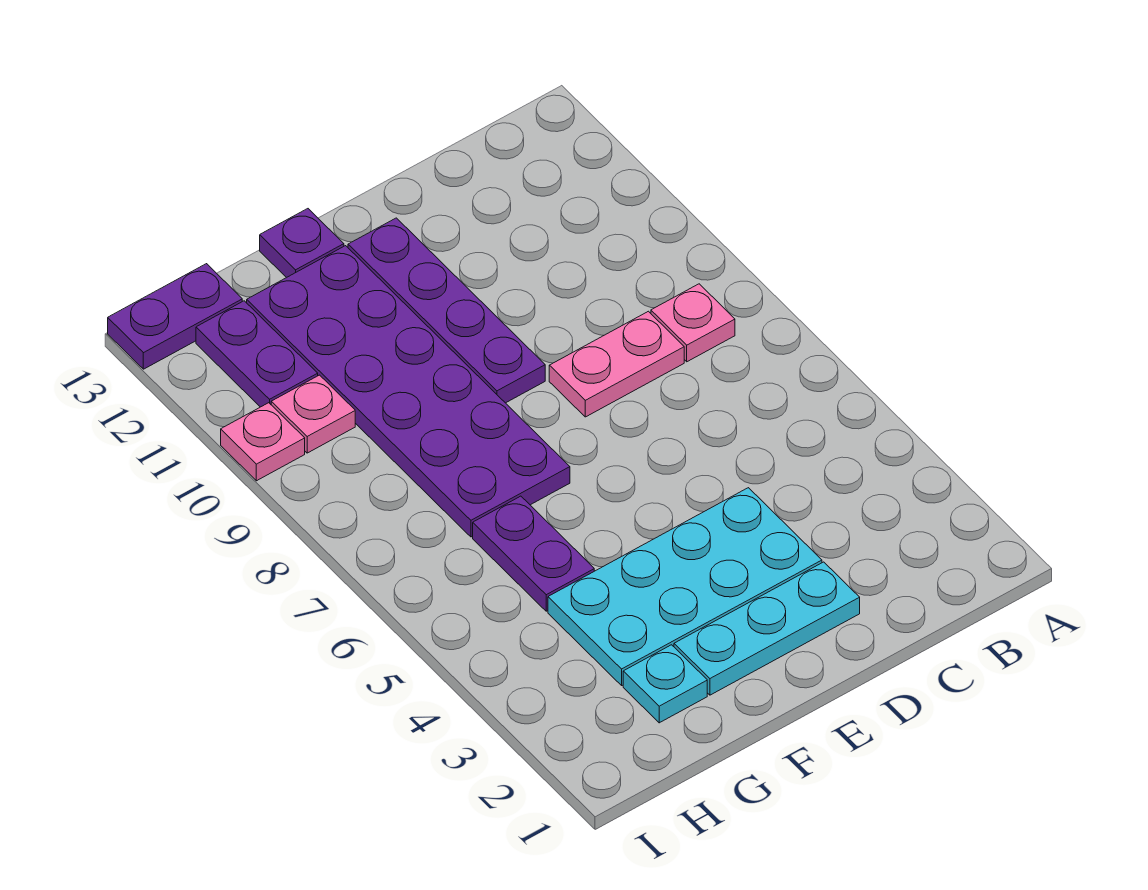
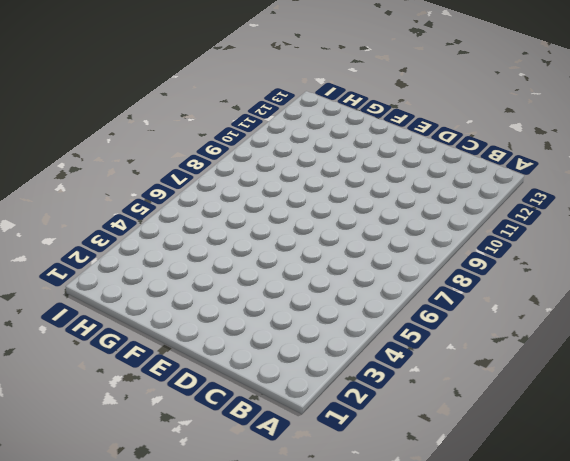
none -> pink plate B8 level 1
none -> pink plate C8:D8 level 1
none -> cyan plate D2:F2 level 1

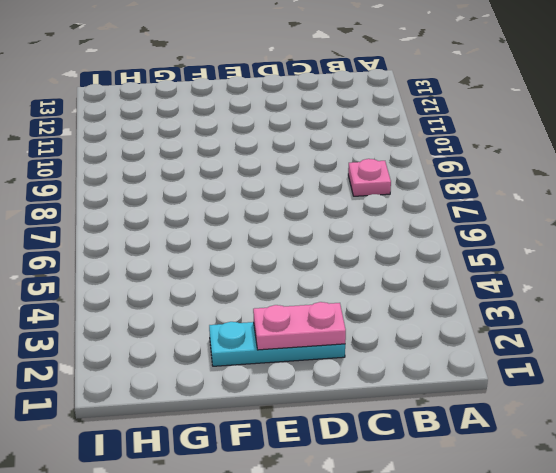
pink plate D2:E2 level 2 -> pink plate C8:D8 level 1
none -> cyan plate D3:G4 level 1
none -> purple plate E9:E12 level 1
none -> purple plate F7:G12 level 1

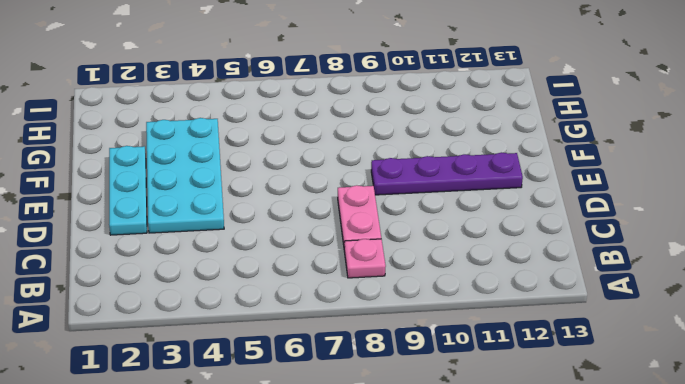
none -> purple plate F7:G12 level 1
none -> purple plate F13 level 1
none -> cyan plate G2 level 1

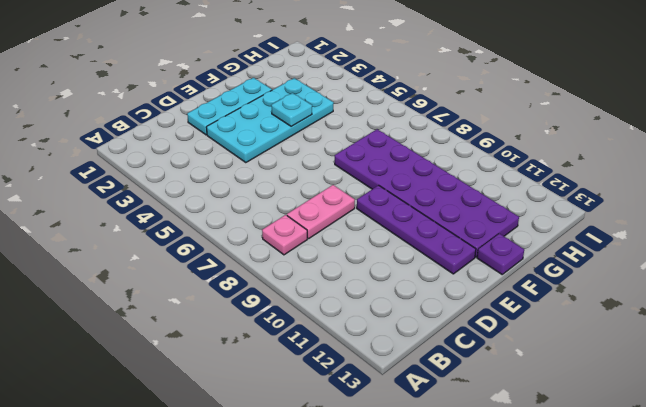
cyan plate F4 level 2 -> cyan plate G2 level 1
none -> purple plate G5:G6 level 1
none -> pink plate H10 level 1
none -> purple plate H11:H12 level 1

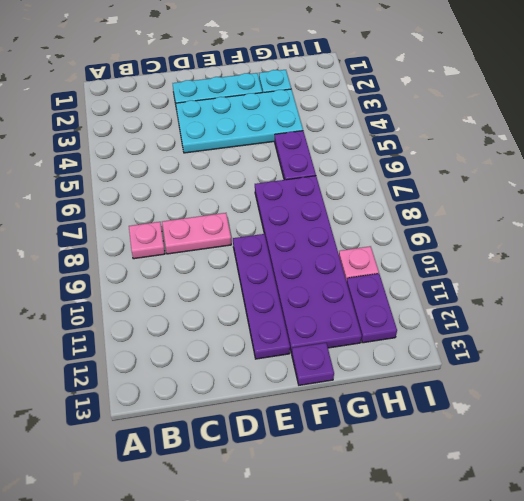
none -> purple plate H13:I13 level 1
none -> pink plate I10 level 1

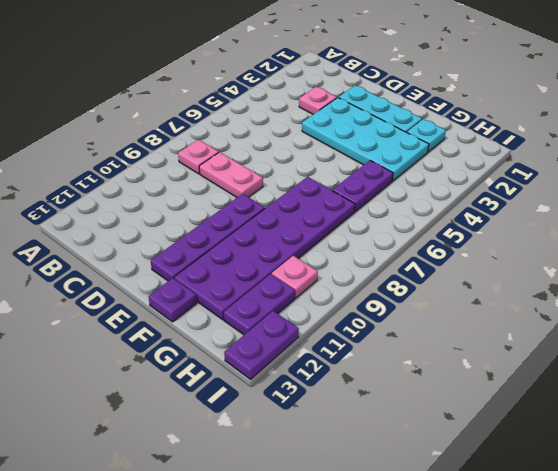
pink plate C3 level 1 -> pink plate I10 level 1
purple plate I12:I13 level 1 -> purple plate H13:I13 level 1

